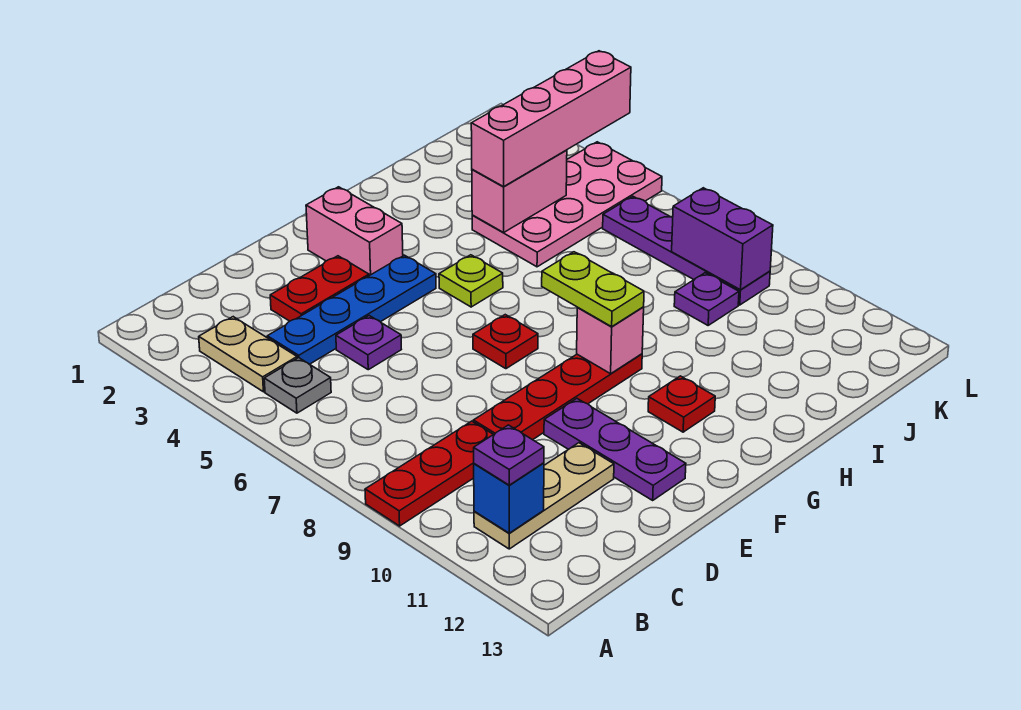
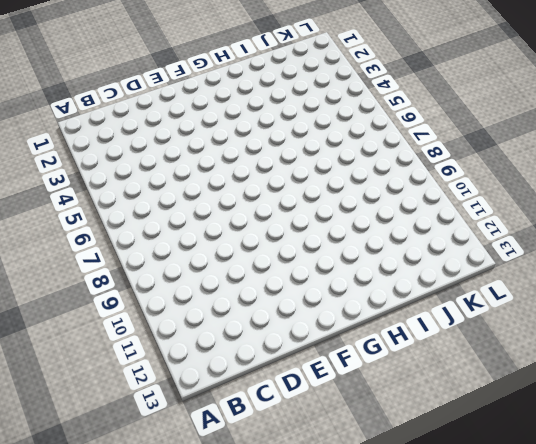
none -> red plate A9:C9 level 1
none -> tan plate B3:B4 level 1
none -> grey plate B5 level 1

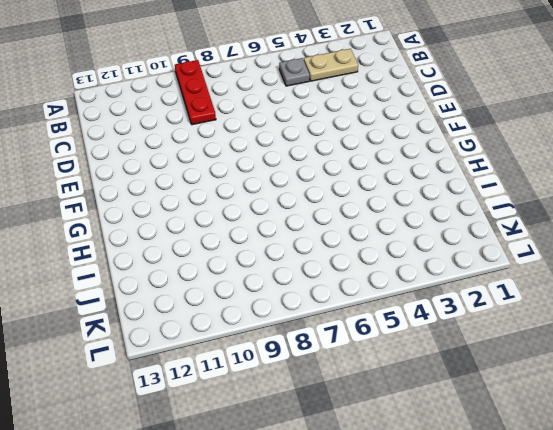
none -> tan plate B11:D11 level 1
none -> blue plate C4:F4 level 1
none -> red plate D3:E3 level 1

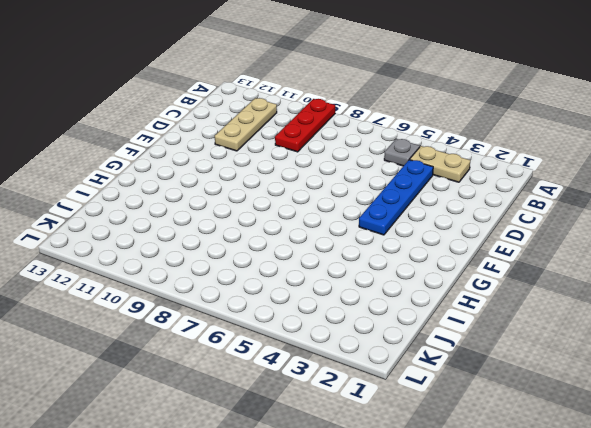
none -> red plate D3:E3 level 1
none -> purple plate D5 level 1
none -> red plate D9:G9 level 1

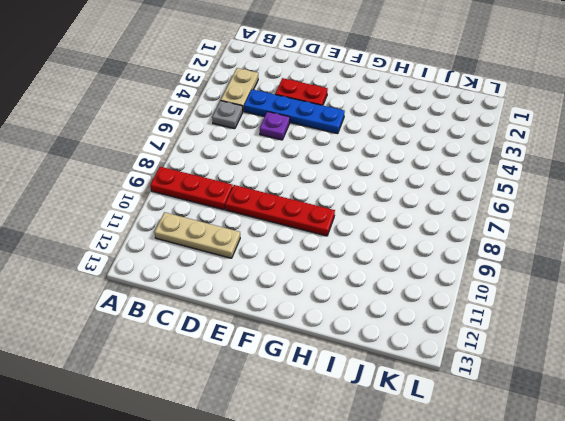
none -> purple plate E10:E12 level 1
none -> pink brick F2:F3 level 1
none -> red plate F7 level 1

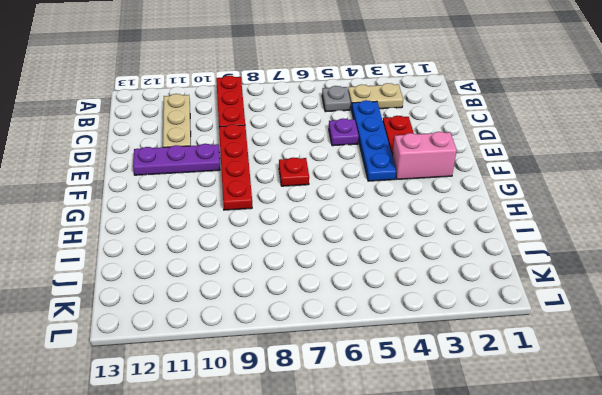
none -> lime plate G5 level 1
none -> red plate G11 level 1
none -> pink plate I4:L5 level 1

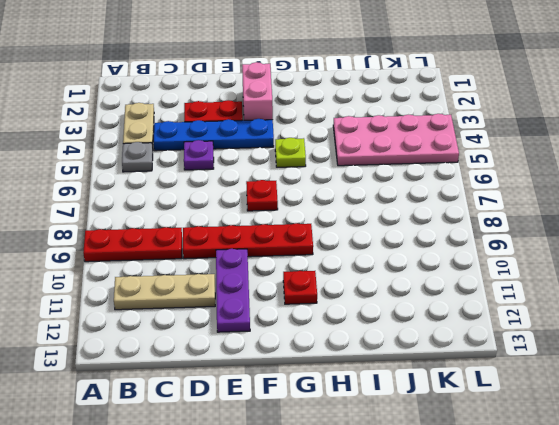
none -> purple plate J9 level 1
none -> purple plate K6:K9 level 1
none -> blue brick B11 level 2

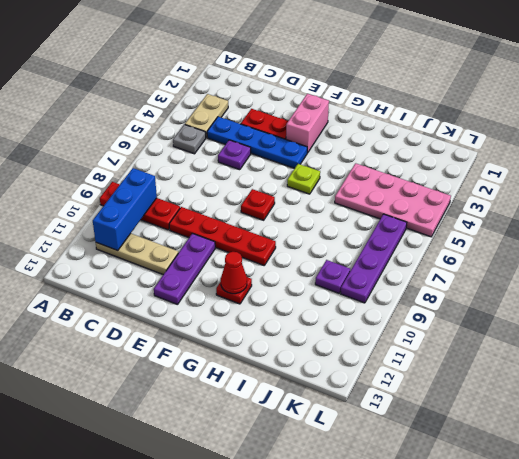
blue brick B9:B11 level 2 -> blue brick B11 level 2
red cone G11 level 2 -> none
none -> pink brick G9 level 2
none -> pink brick I4:J4 level 2
none -> purple brick K8:K9 level 2

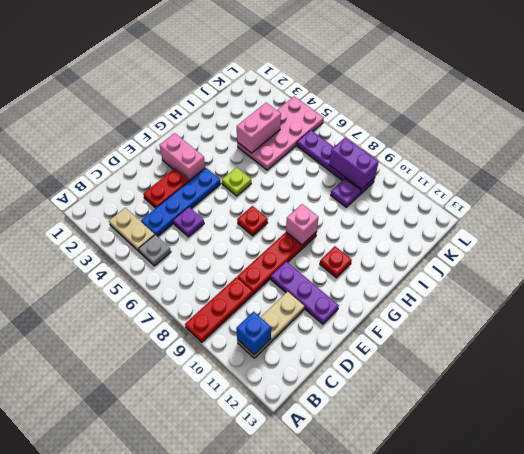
none -> purple plate B11 level 3
none -> lime plate G8:G9 level 3
none -> pink brick I4:L4 level 3

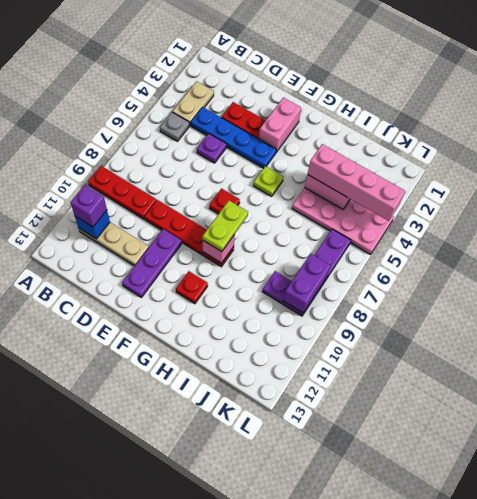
purple brick B11 level 3 -> purple plate B11 level 3

